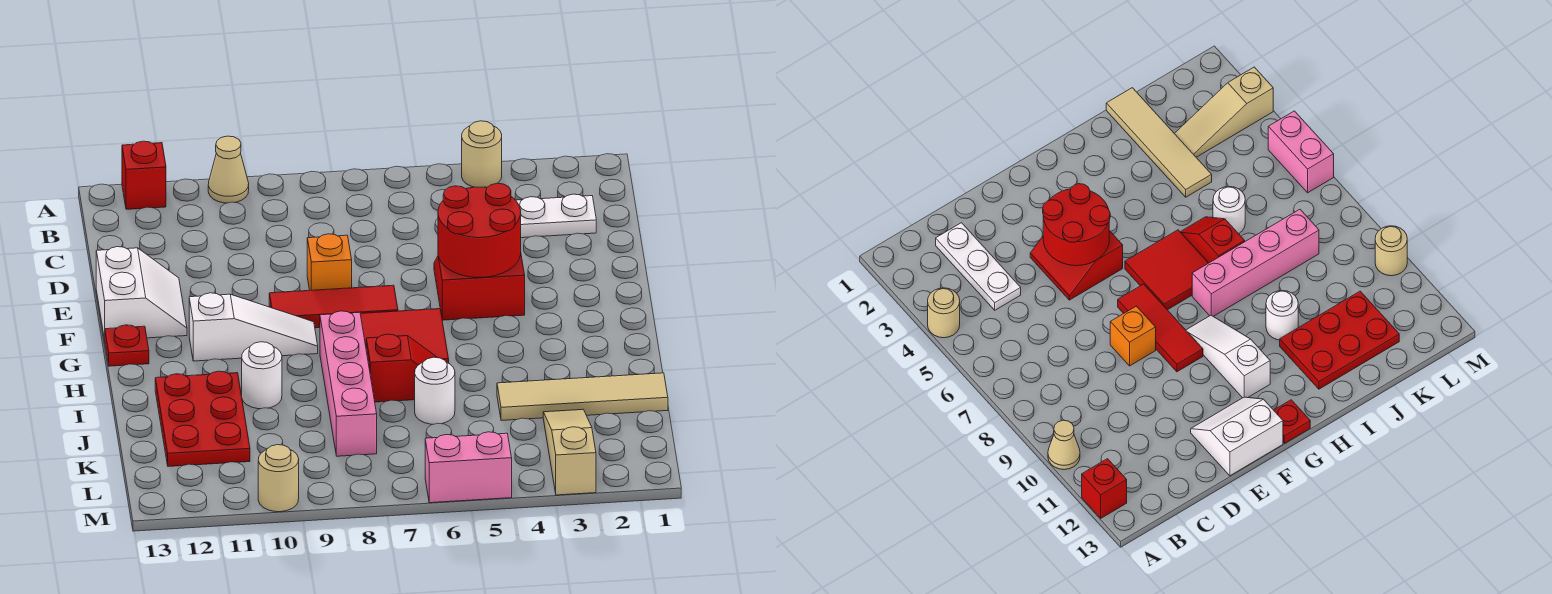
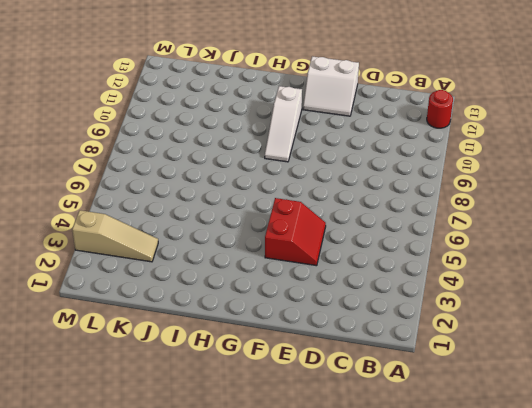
red round brick A12 level 1 -> red brick A12 level 1
none -> tan round brick A4 level 1
none -> tan cone A10 level 1
none -> white plate C2:C4 level 1

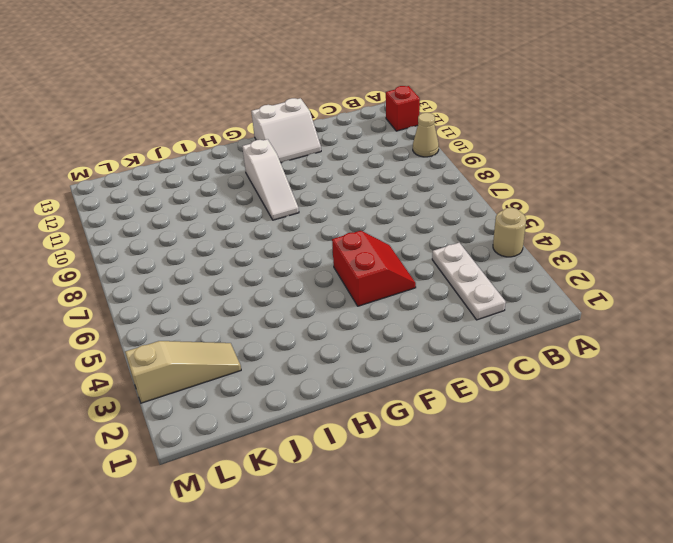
none -> orange brick E8 level 1
none -> red tile F7:F9 level 1
none -> red tile G6:H7 level 1

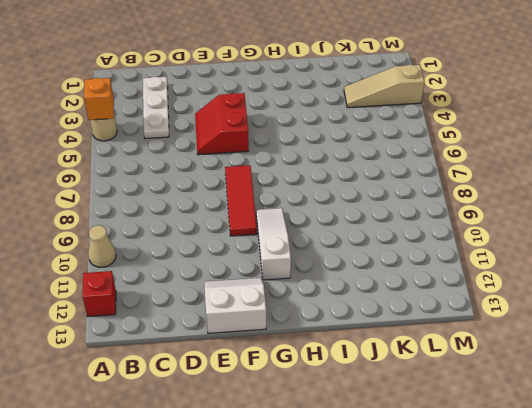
orange brick A4 level 2 -> orange brick E8 level 1
none -> red tile G6:H7 level 1
none -> red plate G13 level 1
none -> pink brick H8:K8 level 1

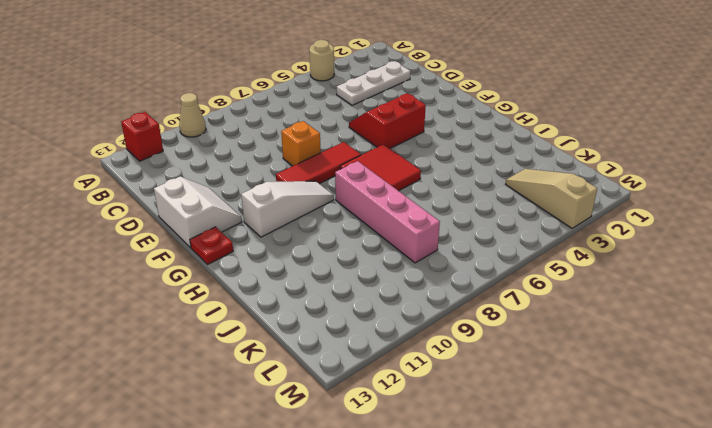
none -> red slope I6:I7 level 1 top 7
none -> white round brick I10 level 1
none -> red plate I11:K12 level 1

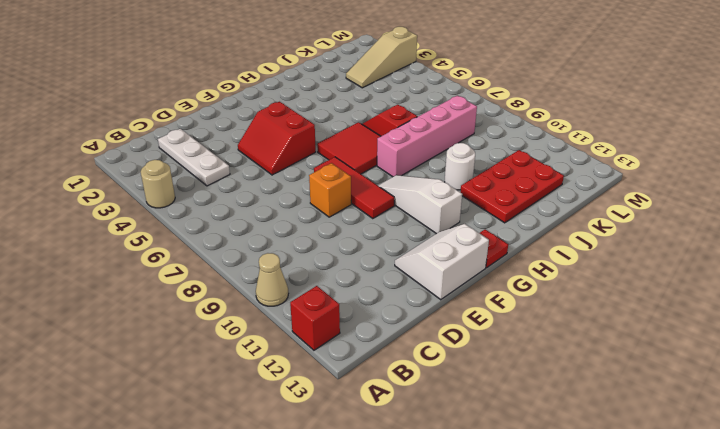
none -> tan tile J1:J4 level 1
none -> white round brick J6 level 1
none -> pink brick M5:M6 level 1

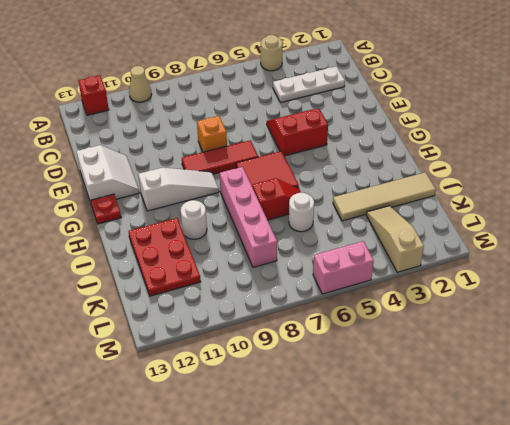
none -> tan round brick M10 level 1
none -> red round brick E4:F5 level 2

